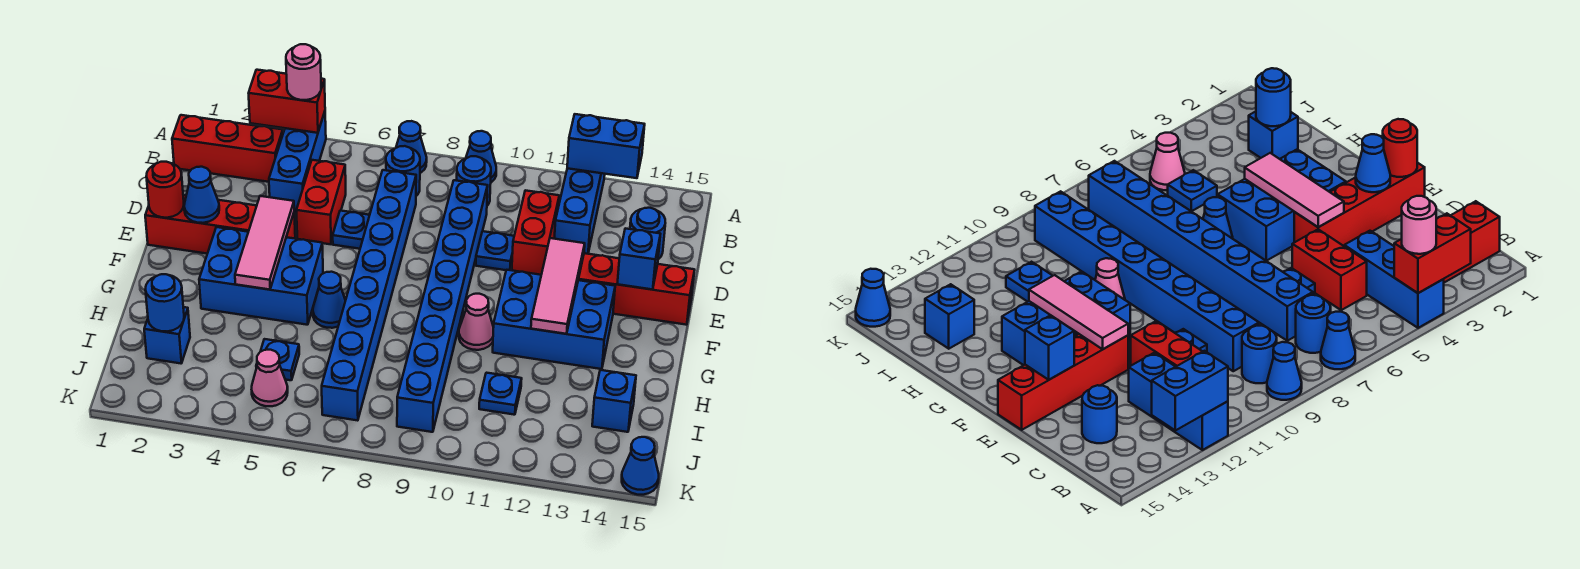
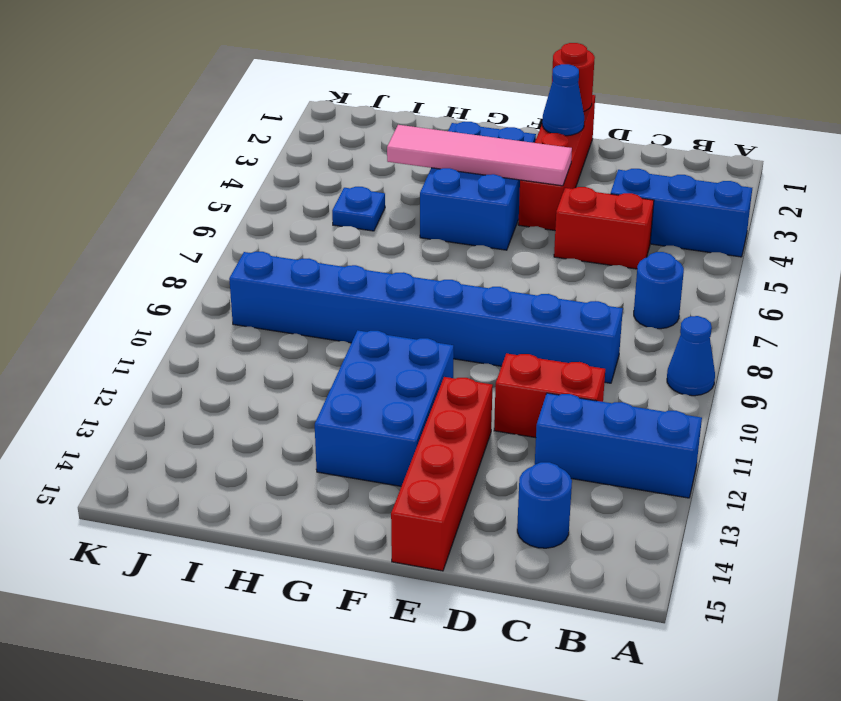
pink tile E4:H4 level 2 -> pink tile E4:G4 level 2
none -> blue cone A7 level 1
none -> red brick B1:B3 level 1
none -> blue round brick B9 level 1
none -> blue brick C7:J7 level 1

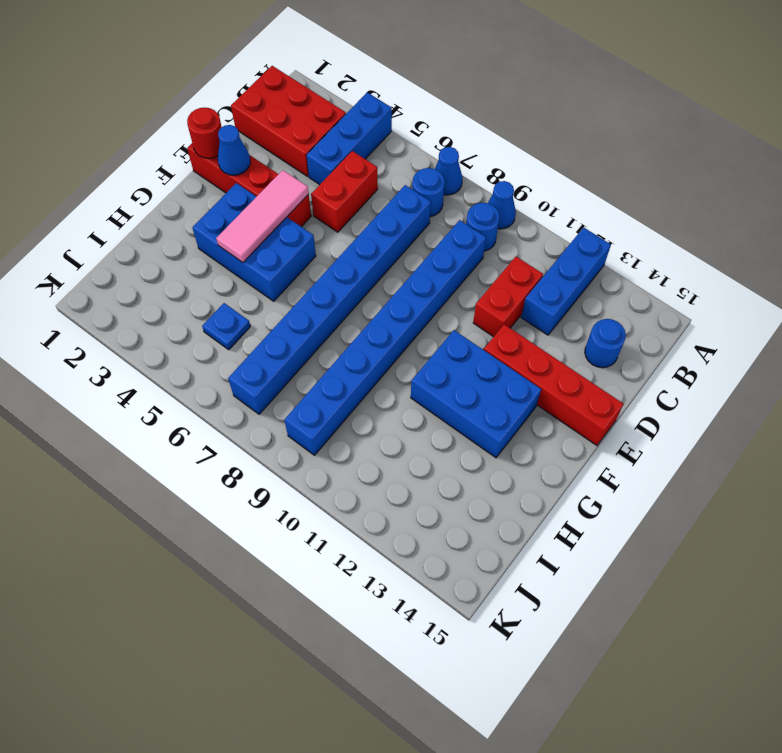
red brick B1:C3 level 1 -> red brick B1:B3 level 1
none -> blue plate D6 level 1
none -> blue plate D10 level 1
none -> blue cone G6 level 1
none -> pink cone G10 level 1

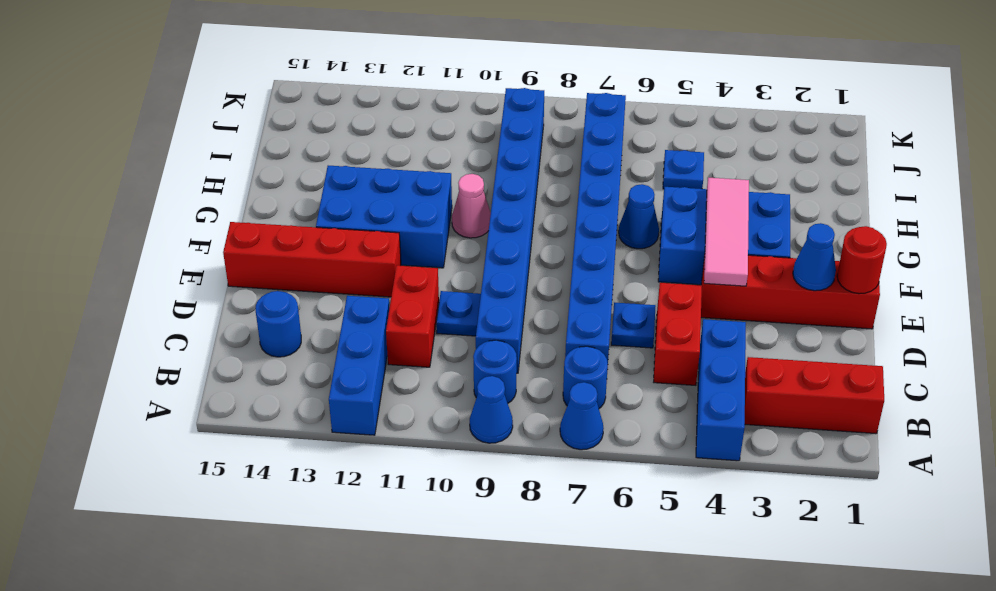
none -> blue brick I2 level 1
none -> blue plate I11 level 1
none -> blue brick I14 level 1
none -> pink cone J5 level 1

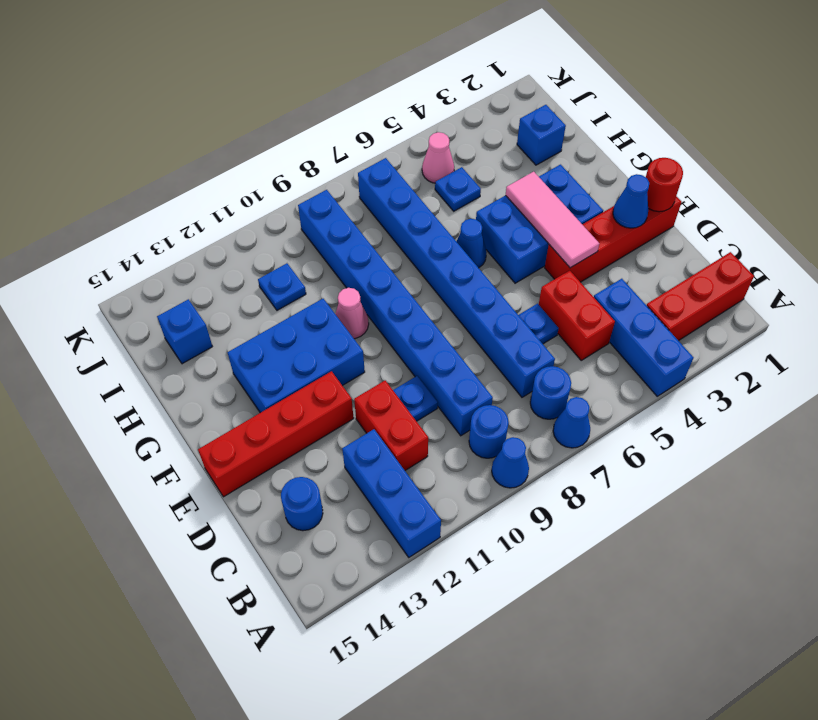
none -> blue cone K15 level 1
none -> red brick A3:A4 level 2
none -> blue brick A12:A13 level 2
none -> pink tile E12:G12 level 2

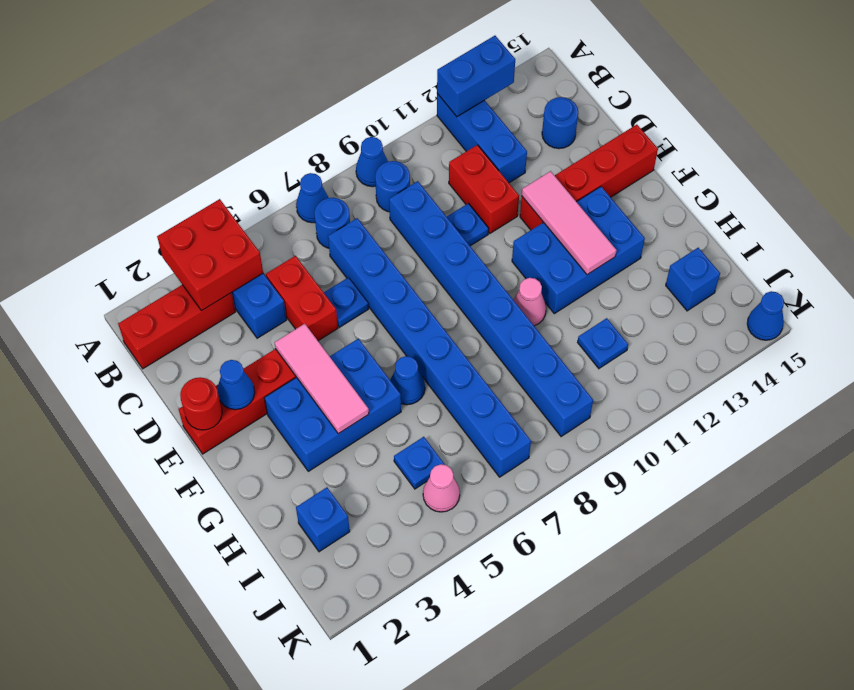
red brick A3:B4 level 2 -> red brick A3:A4 level 2
none -> blue brick E14 level 2
none -> blue round brick I2 level 2
none -> pink round brick A4 level 3

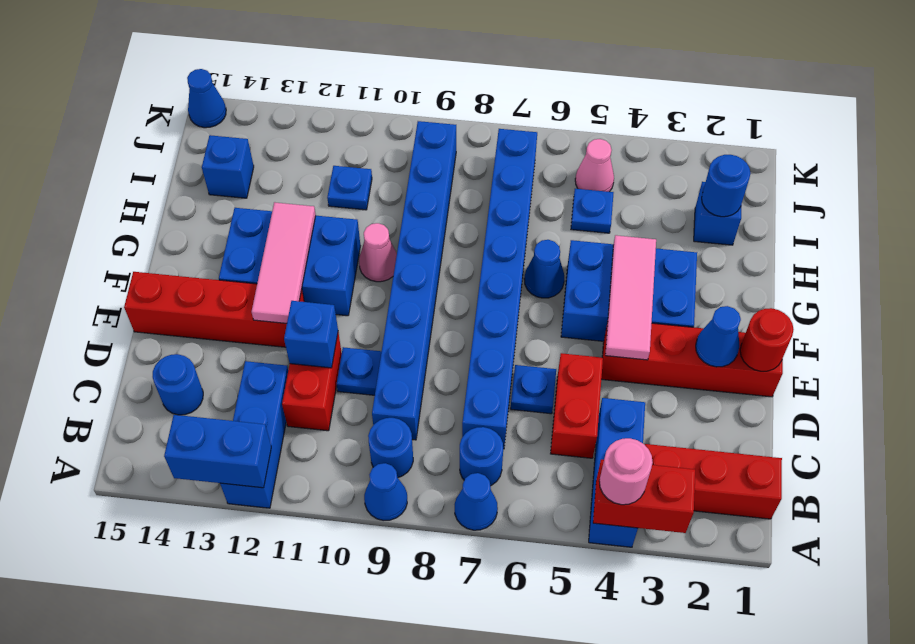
blue brick D11 level 2 -> blue brick E14 level 2

